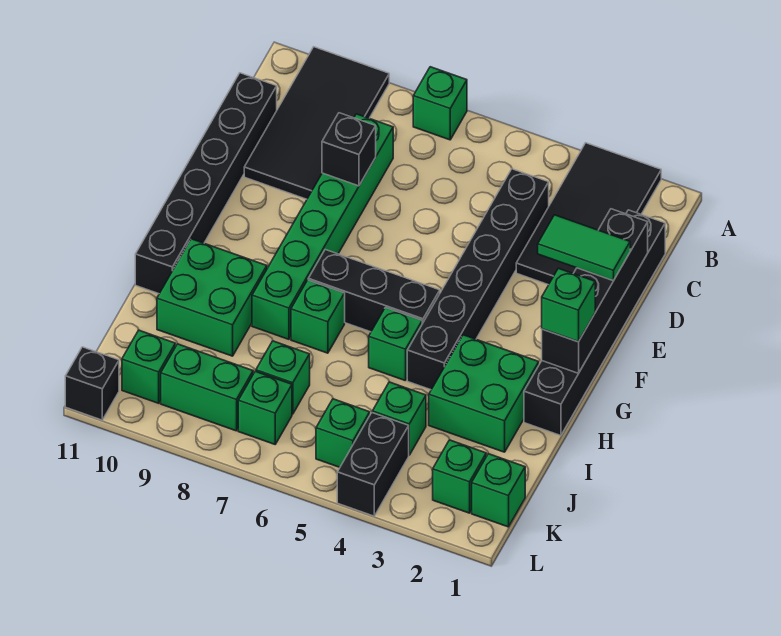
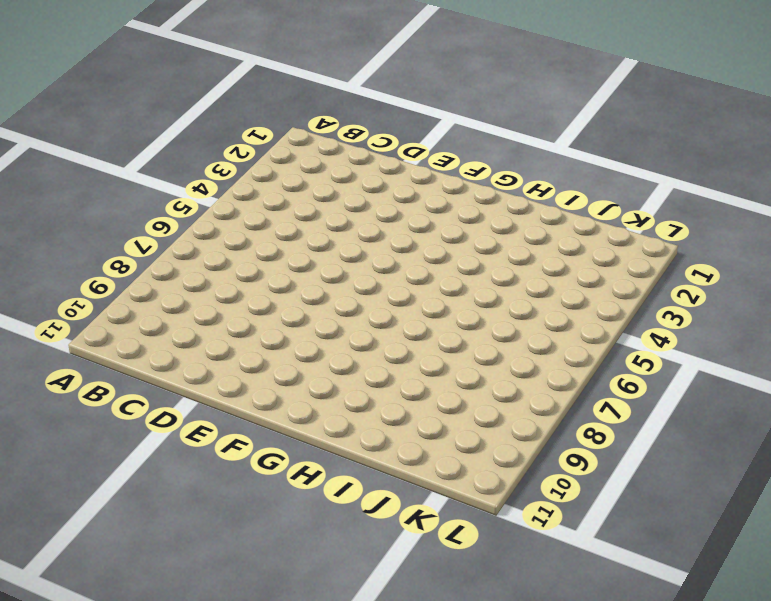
none -> black tile A2:D3 level 1
none -> green brick A7 level 1
none -> black tile A9:D10 level 1

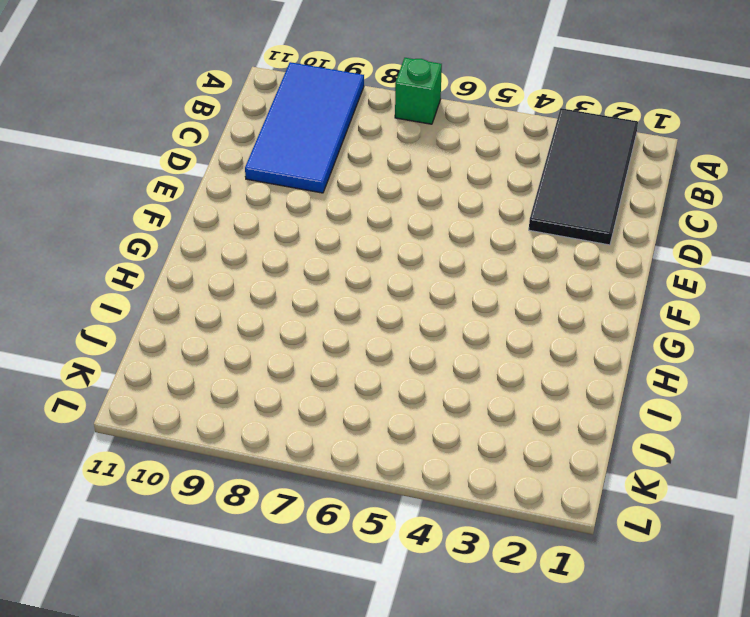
blue tile A9:D10 level 1 -> black tile A9:D10 level 1
none -> black brick C1:H1 level 1
none -> black brick C4:H4 level 1
none -> green brick C8:H8 level 1

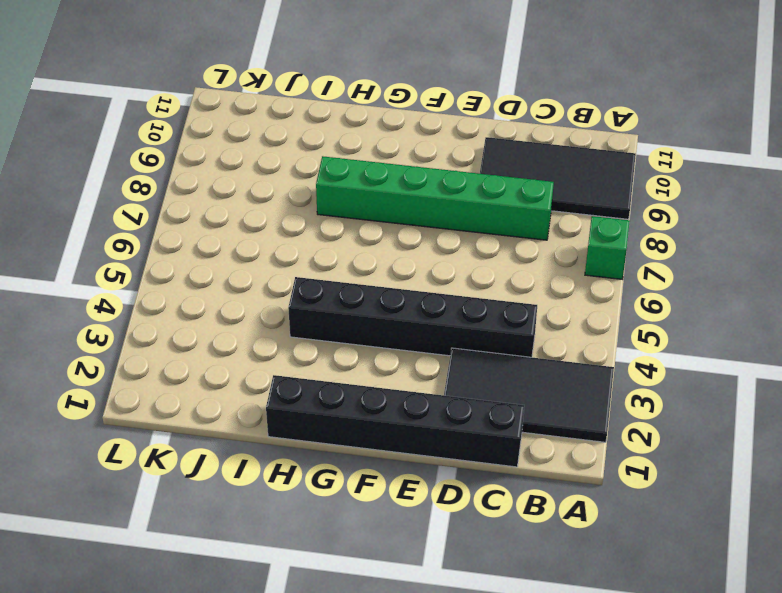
none -> black brick C11:H11 level 1
none -> black brick G5:G7 level 1
none -> green brick H2:I3 level 1

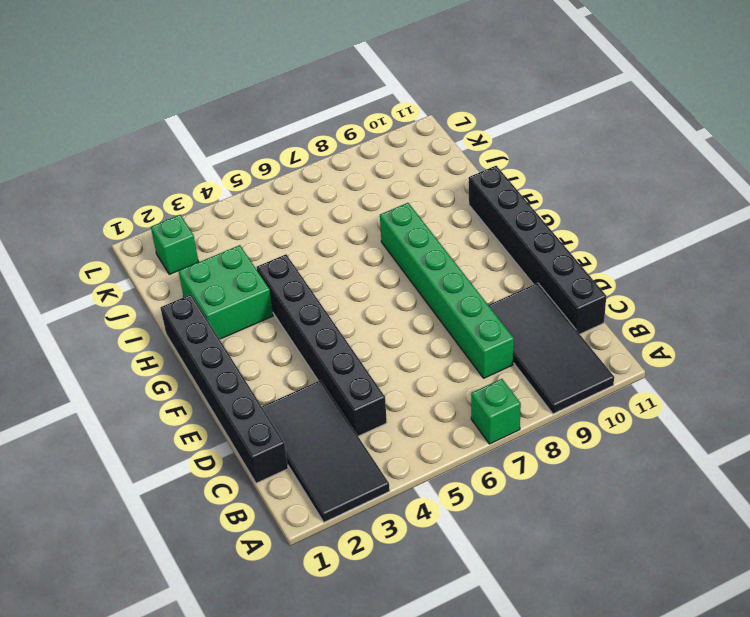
none -> black brick G5:G7 level 1
none -> green brick H5 level 1
none -> green brick H7 level 1

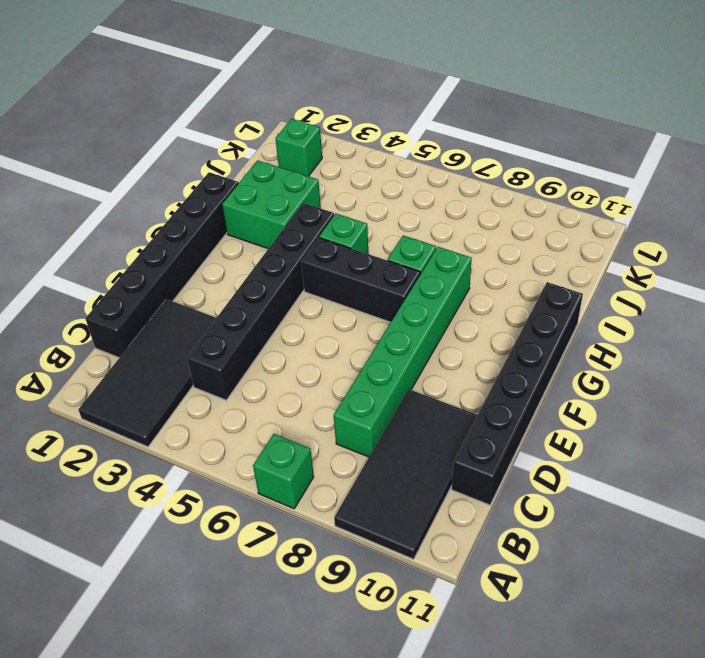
none -> green brick H9:I10 level 1
none -> green brick J4 level 1
none -> green brick J7 level 1

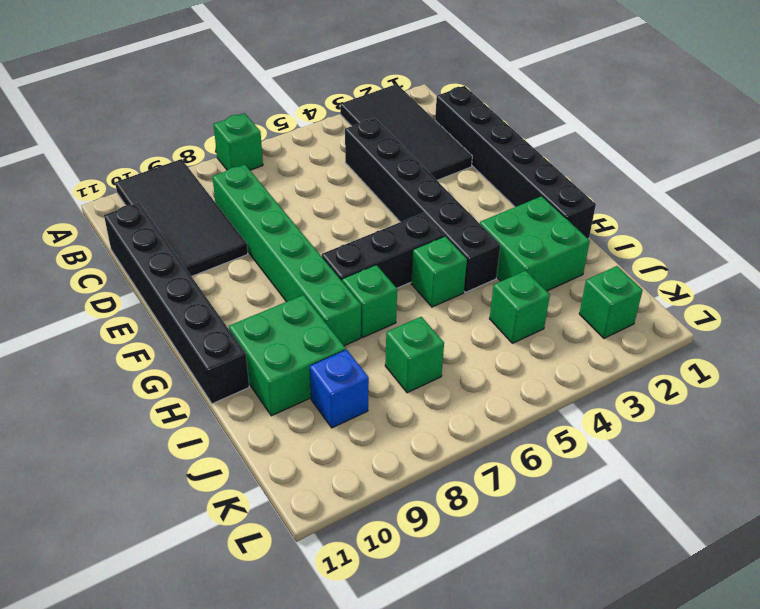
blue brick J9 level 1 -> none
none -> green brick K1 level 1
none -> black brick K4:L4 level 1
none -> green brick K5 level 1

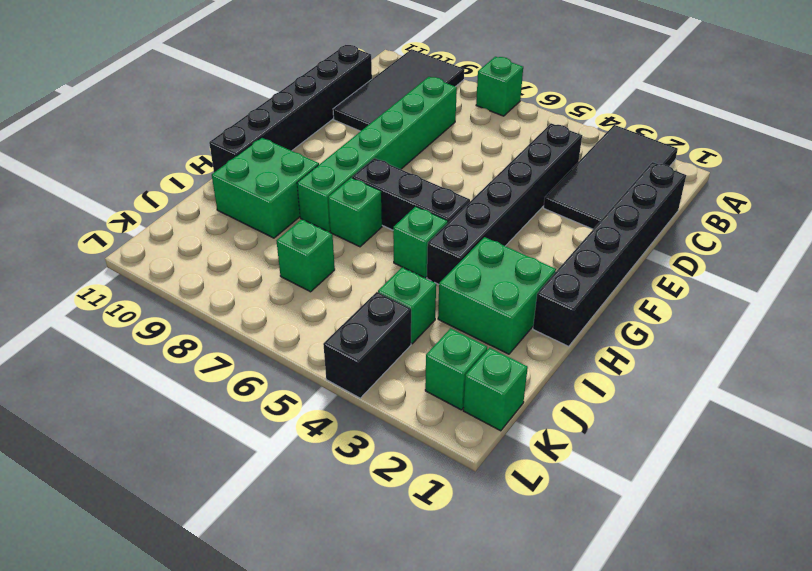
none -> green brick K5 level 1
none -> green brick K7 level 1
none -> green brick K8:K9 level 1

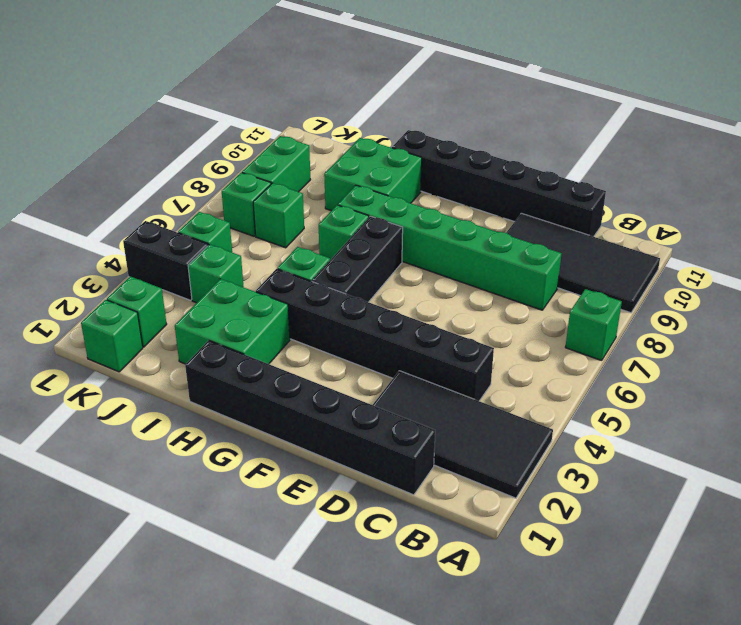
none -> green brick K10 level 1
none -> black brick L11 level 1
none -> black brick D1:G1 level 2

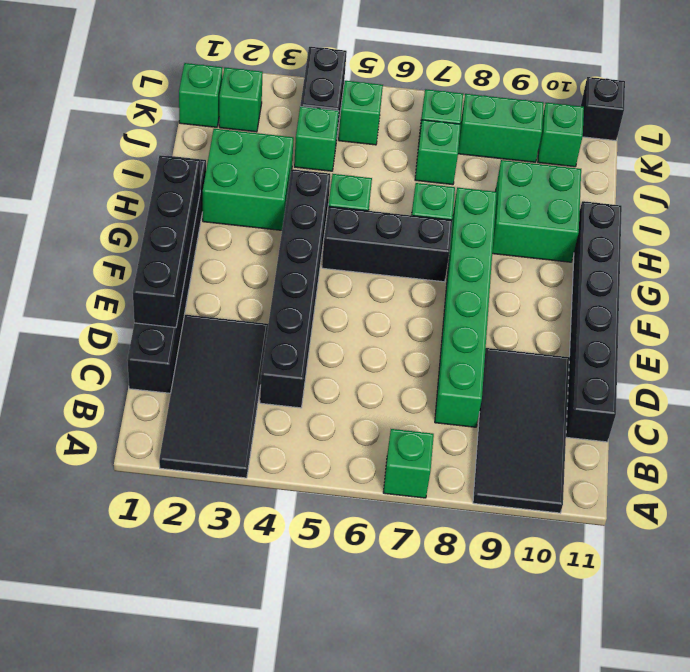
none -> black brick D8 level 2
none -> green tile E1:E2 level 3
none -> green brick G1 level 3

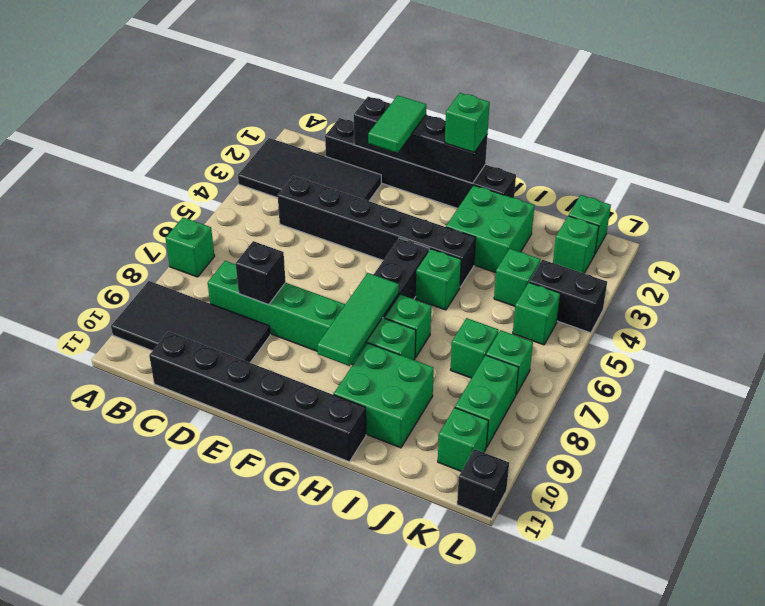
green tile G7:G9 level 2 -> none

